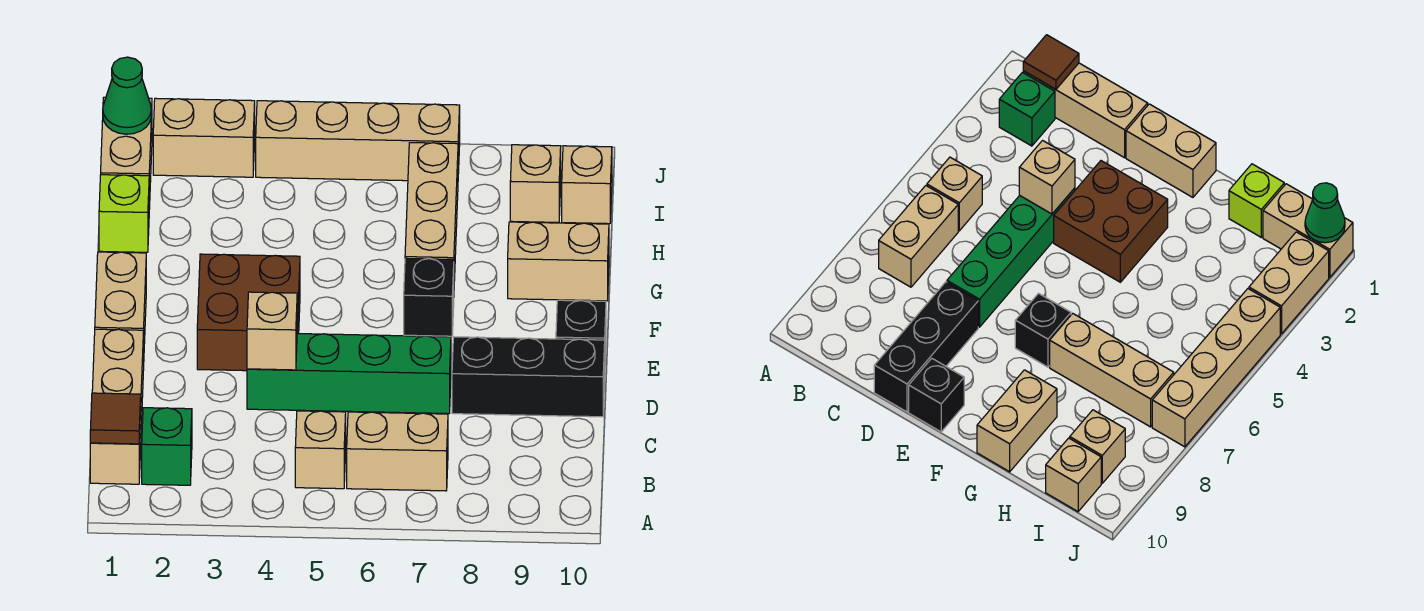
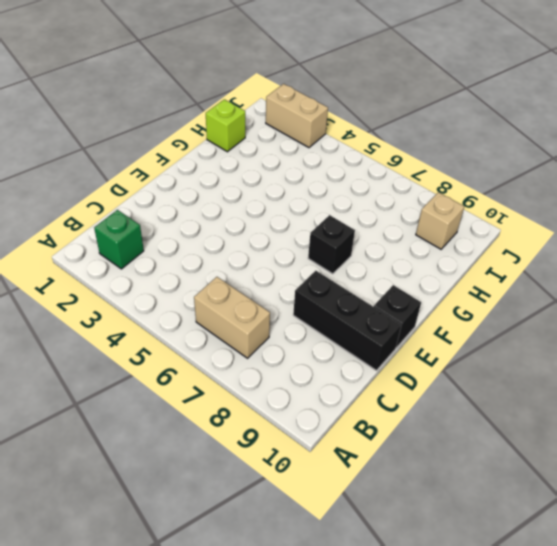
none -> tan brick B1:D1 level 1
none -> tan brick B5 level 1
none -> green brick D4:D7 level 1

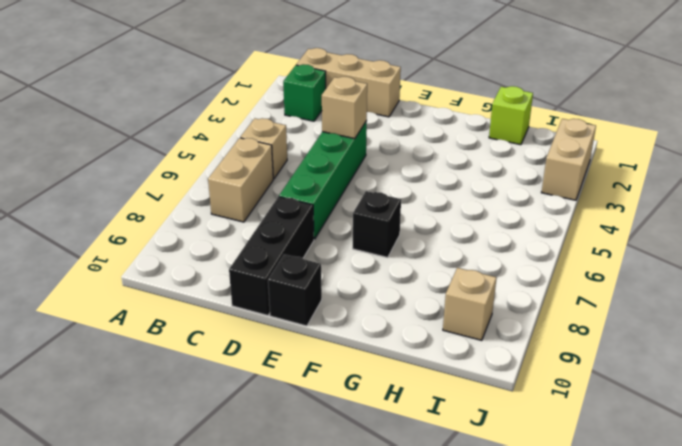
none -> tan brick E1:F1 level 1
none -> brown brick E3:F4 level 1
none -> tan brick G7:I7 level 1

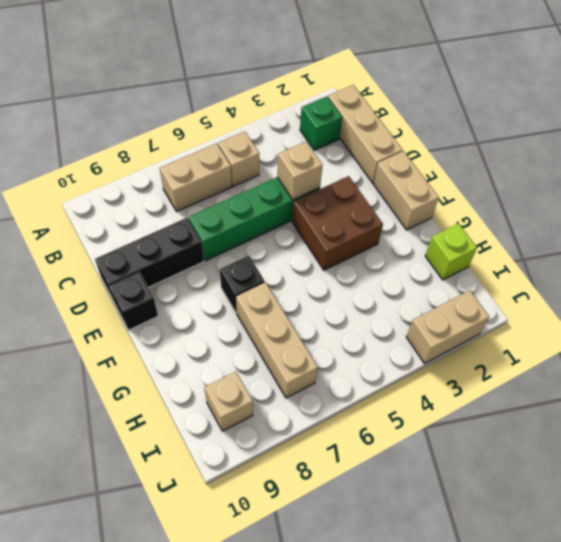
none -> tan brick G9:G10 level 1
none -> tan brick I1:J1 level 1
none -> tan brick I10 level 1

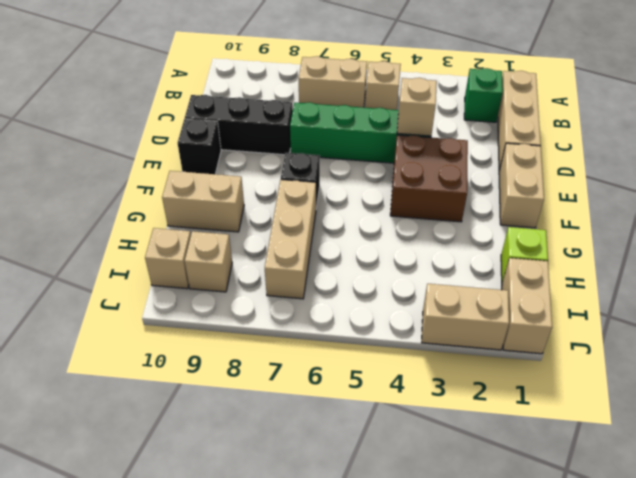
none -> tan brick J4:J7 level 1
none -> brown tile B1 level 2
none -> green cone J1 level 2

